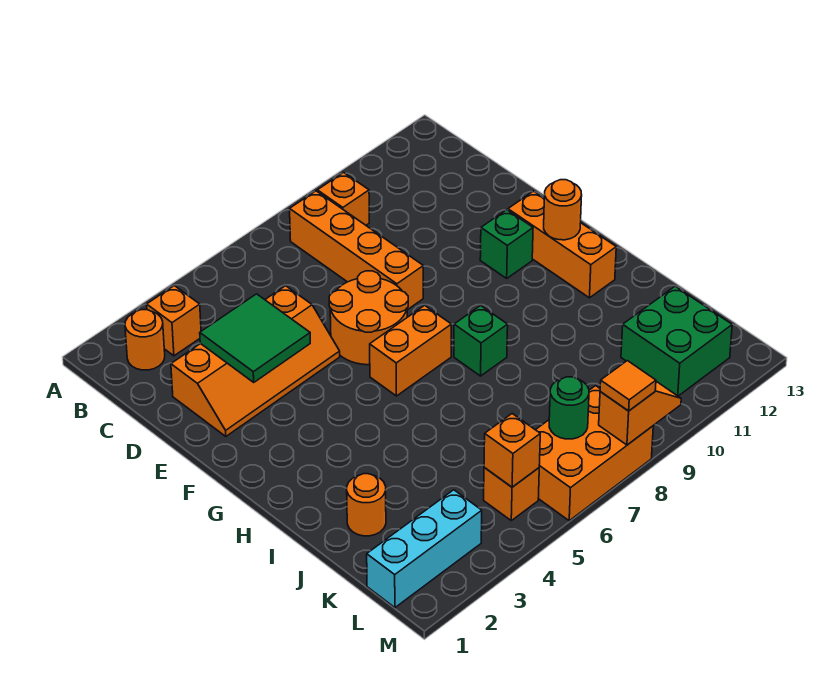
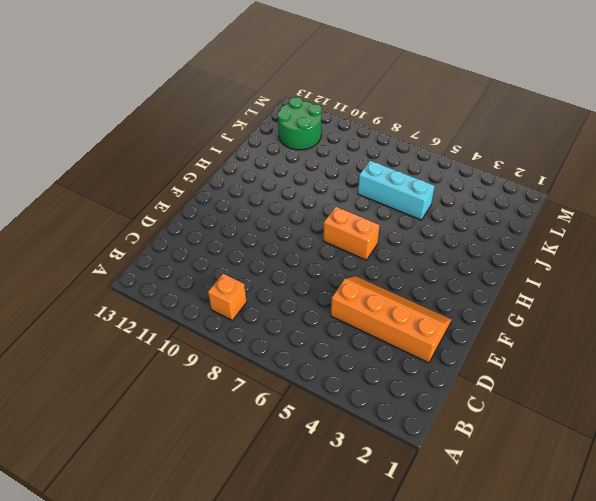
cyan brick J5:J7 level 1 -> cyan brick L1:L3 level 1
green round brick K11:L12 level 1 -> green brick K11:L12 level 1
none -> orange round brick B2 level 1
none -> orange brick B3 level 1
none -> orange brick B8:E8 level 1

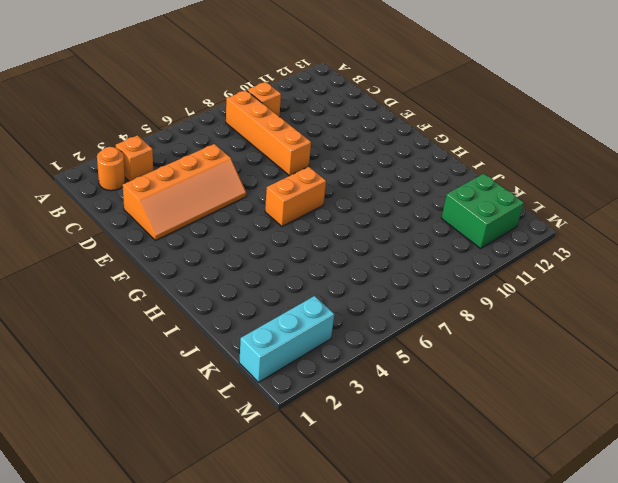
none -> orange round brick E6:F7 level 1
none -> green brick F11 level 1
none -> orange brick F12:H12 level 1

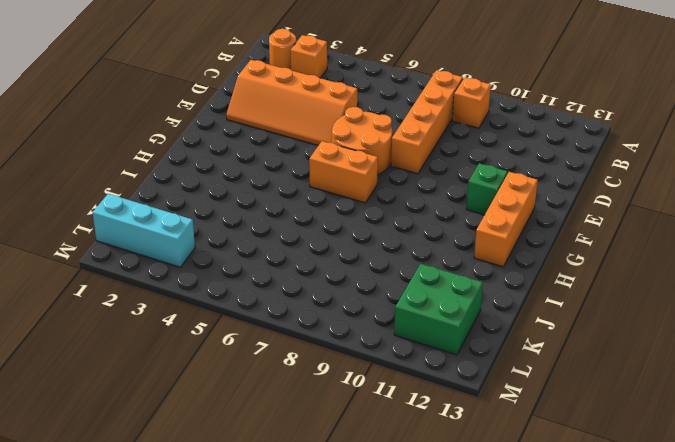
none -> green brick H8 level 1
none -> orange round brick J2 level 1
none -> orange brick L5 level 1

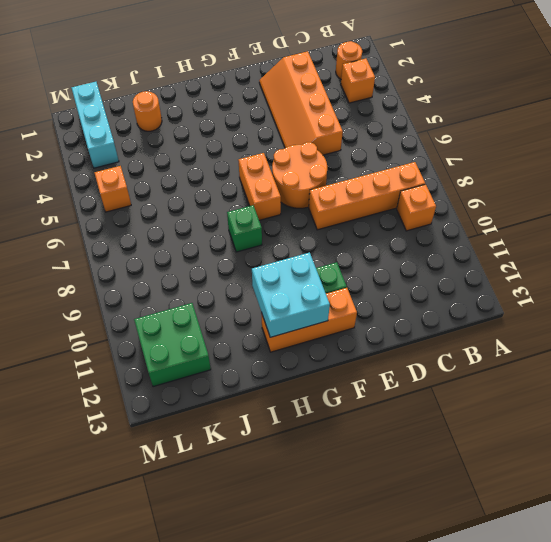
cyan brick G11:H12 level 2 -> orange round brick G12 level 2
none -> orange brick L6:M8 level 1
none -> green tile D3:E4 level 2
none -> orange brick L5 level 2

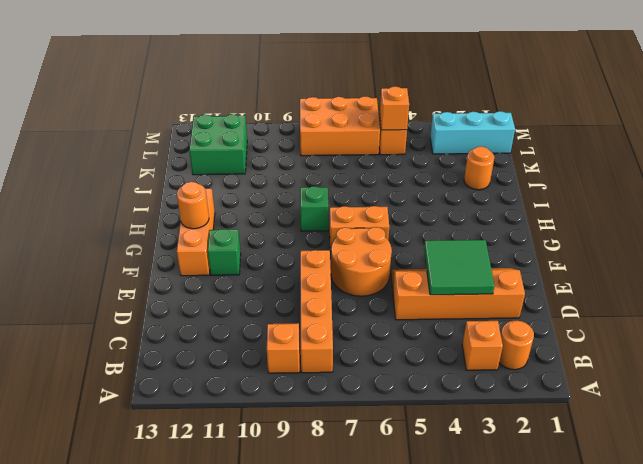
none -> green round brick L7 level 2
none -> orange slope M8:M9 level 2 top 8
none -> orange tile M8 level 3

